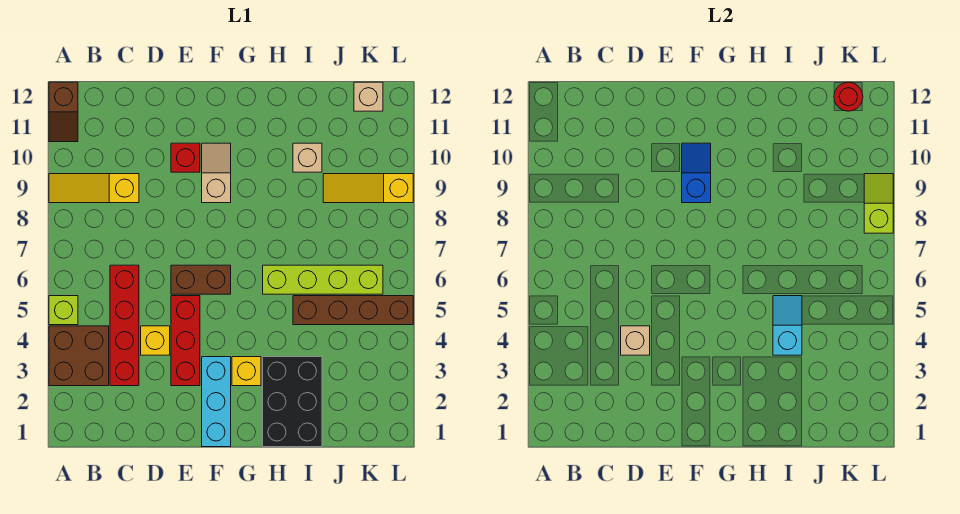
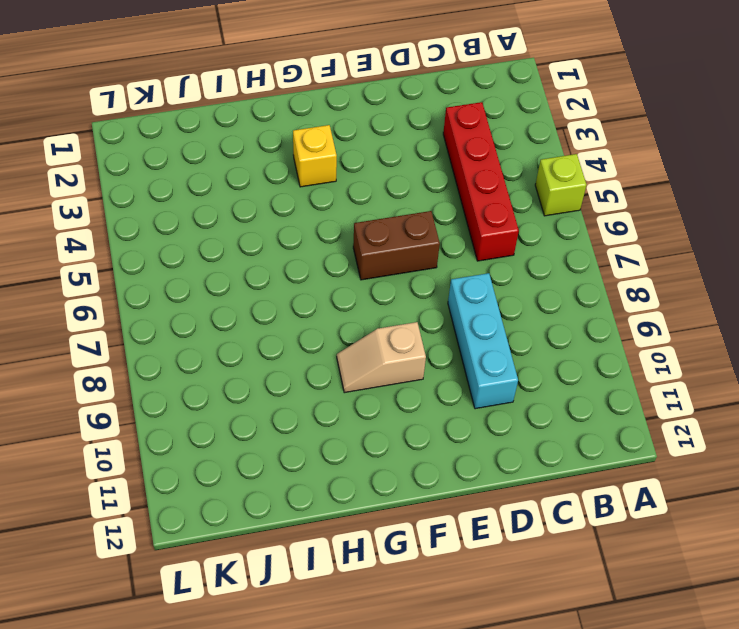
cyan brick D8:D10 level 1 -> cyan brick F1:F3 level 1
tan slope F9:G9 level 1 top F -> tan slope F9:F10 level 1 top 9
none -> brown brick A3:B4 level 1
none -> yellow slope A9:C9 level 1 top C
none -> brown slope A11:A12 level 1 top 12

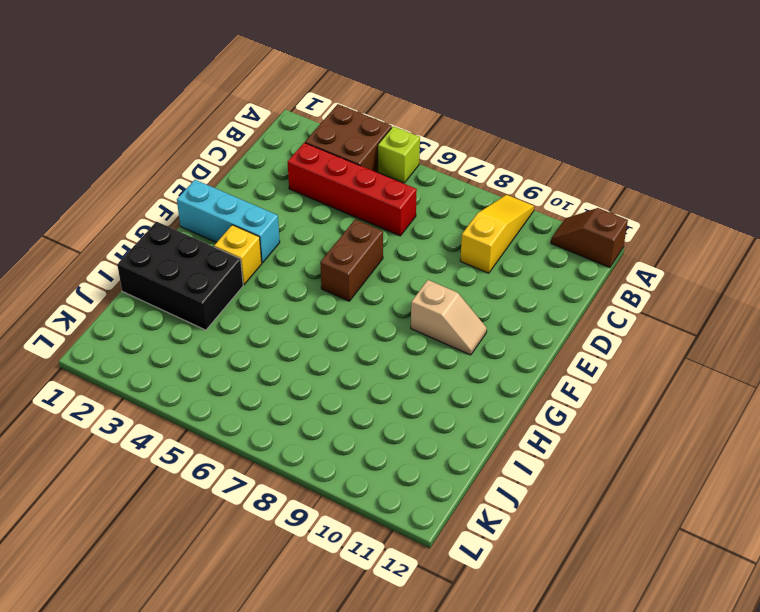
none -> yellow brick D4 level 1
none -> red brick E3:E5 level 1
none -> red brick E10 level 1

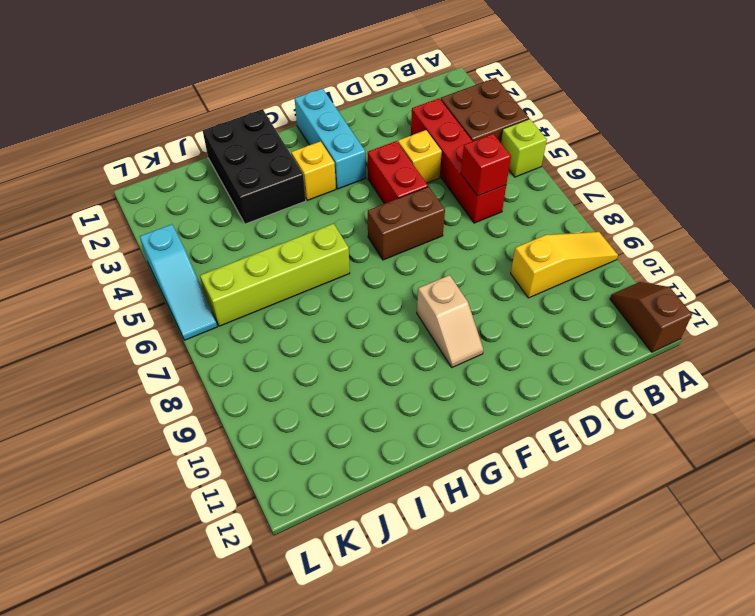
red brick C6 level 2 -> red brick E10 level 1
red brick E4:E5 level 1 -> red brick E3:E5 level 1
cyan slope L4:L6 level 1 top 4 -> brown brick I5:L5 level 1
none -> tan brick I10 level 1
none -> yellow slope J9:L9 level 1 top L
none -> tan brick K12 level 1

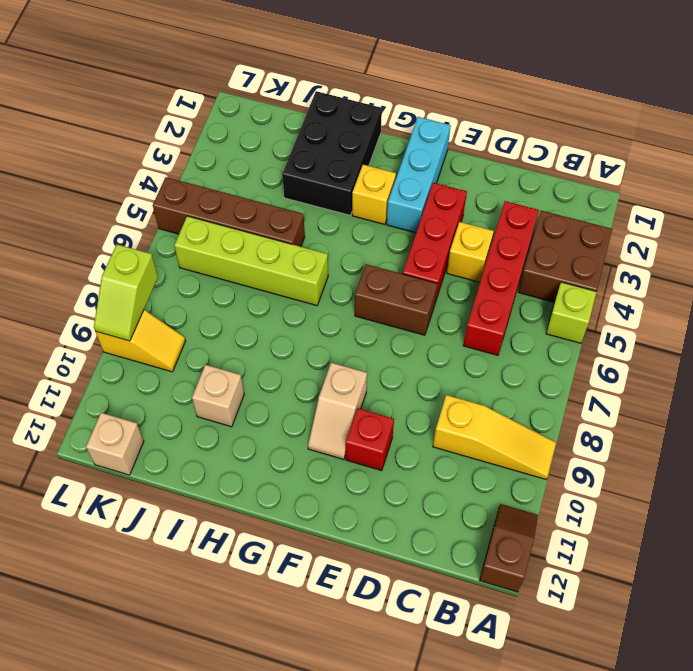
yellow slope K9:L9 level 1 top L -> yellow slope J9:L9 level 1 top L
none -> tan brick D4 level 2
none -> blue slope F9:F10 level 2 top 9
none -> cyan slope I4:I5 level 2 top 4

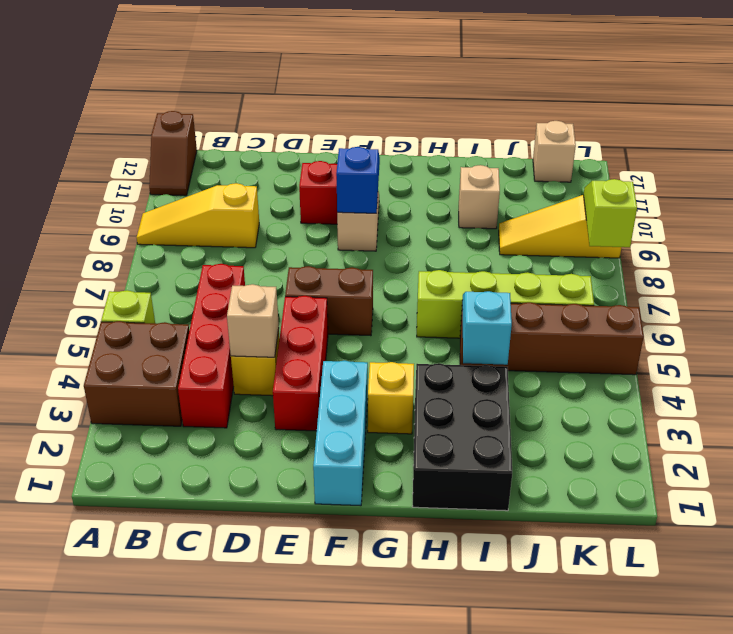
none -> red round brick K12 level 2

